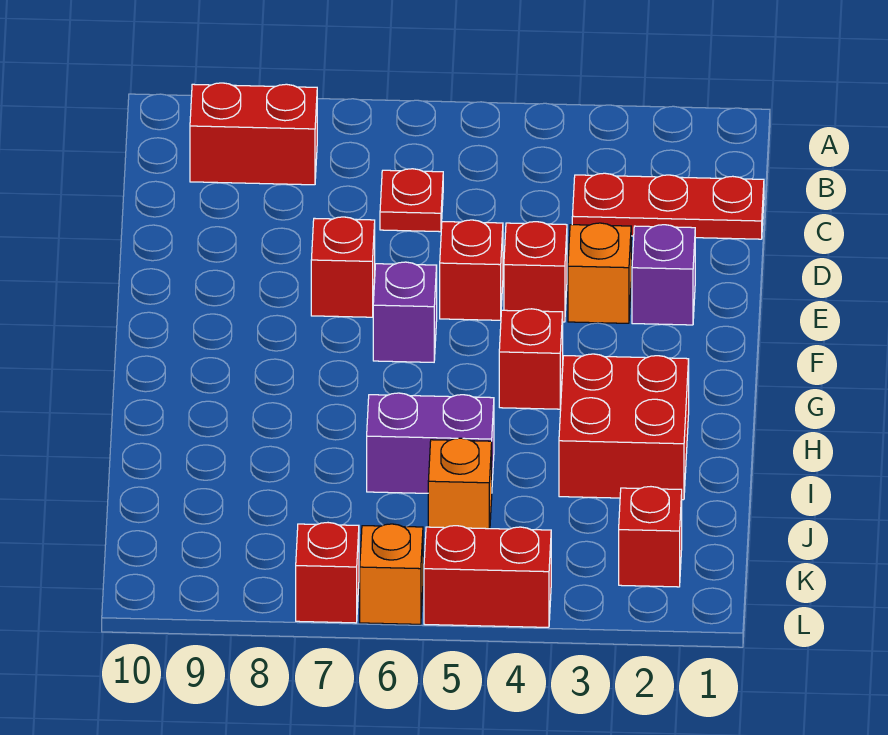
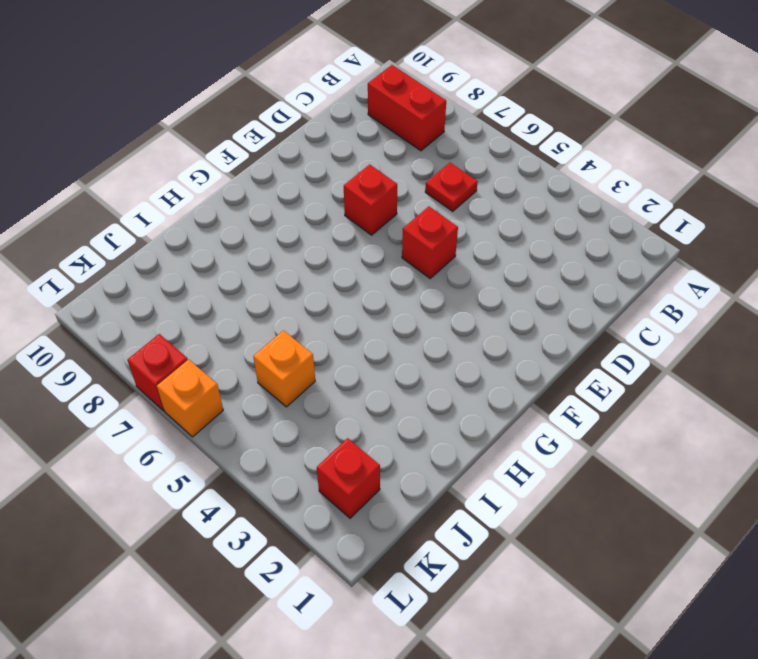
none -> red plate C1:C3 level 1
none -> purple brick E2 level 1
none -> orange brick E3 level 1

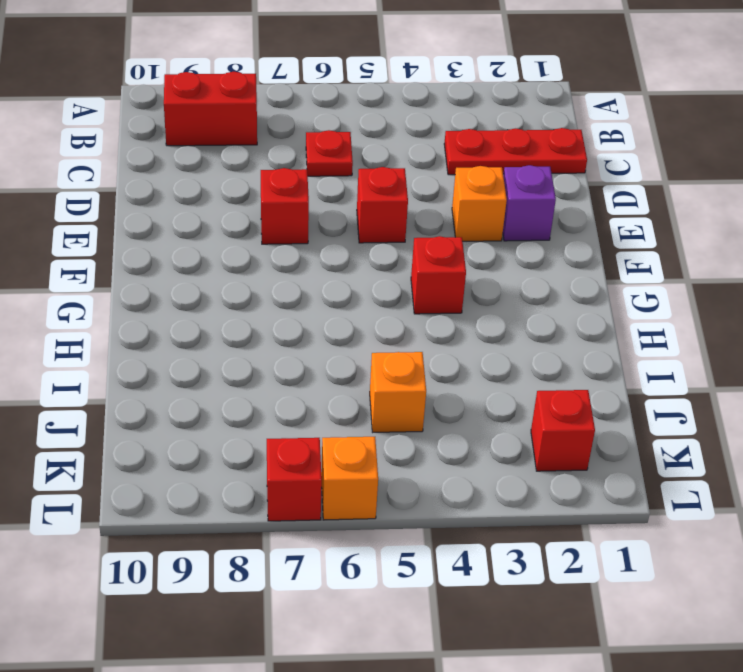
none -> red brick E4 level 1
none -> purple brick F6 level 1
none -> red brick H2:I3 level 1

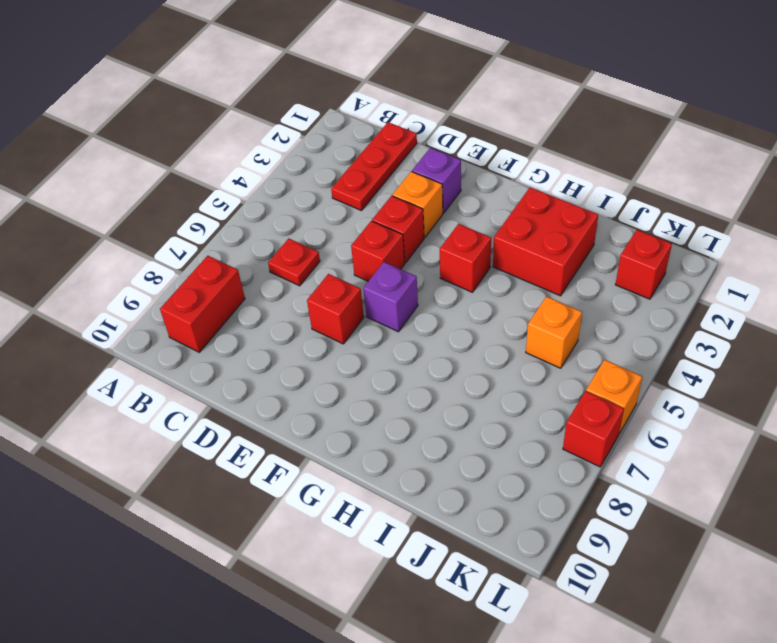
none -> purple brick I5:I6 level 1
none -> red brick L4:L5 level 1

